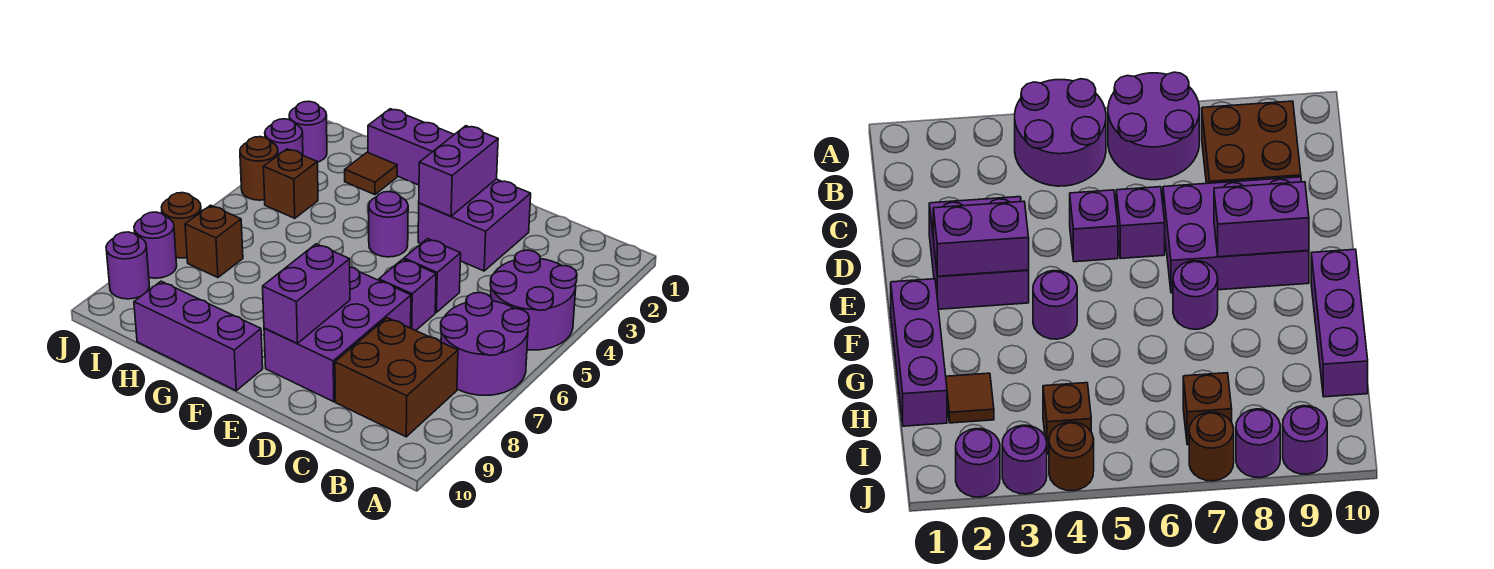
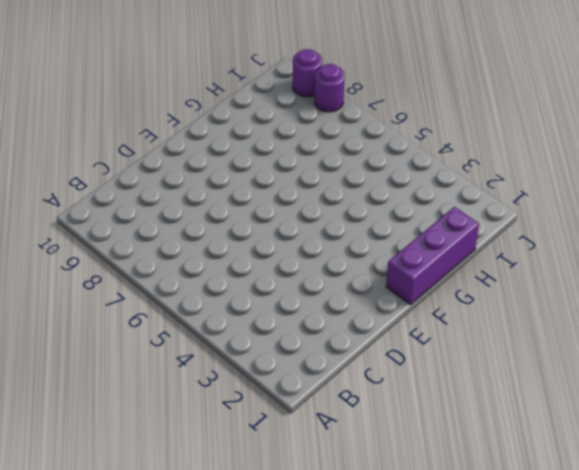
none -> purple round brick A4:B5 level 1
none -> purple round brick A6:B7 level 1
none -> brown brick B8:C9 level 1

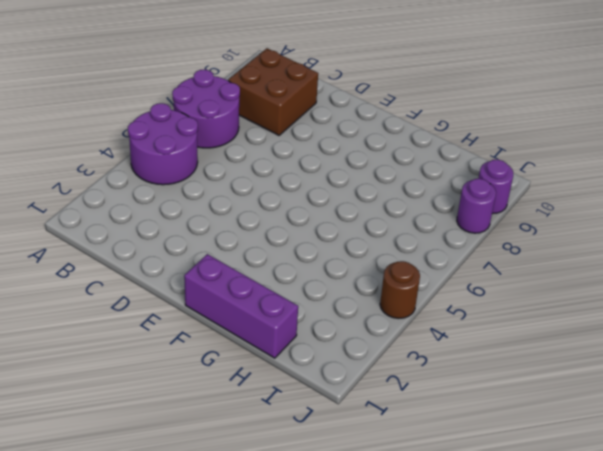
none -> purple brick D2:E3 level 1
none -> purple brick D5 level 1
none -> purple brick D6 level 1

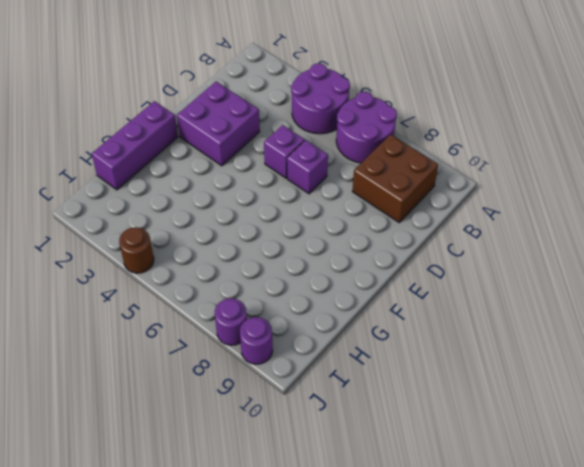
none -> purple brick D7:E9 level 1
none -> purple round brick F4 level 1
none -> purple round brick F7 level 1

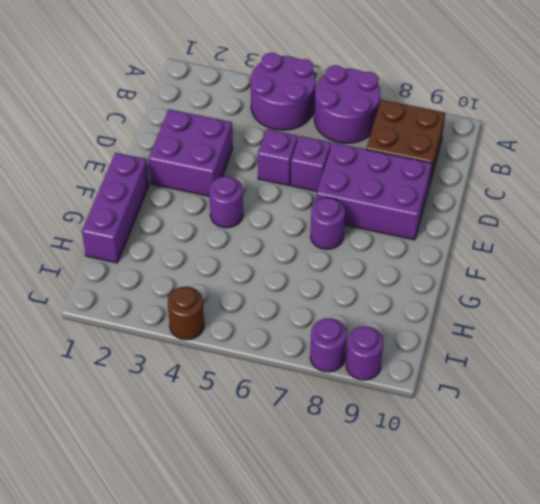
none -> purple brick F10:H10 level 1
none -> brown tile H2 level 1
none -> brown brick I4 level 1

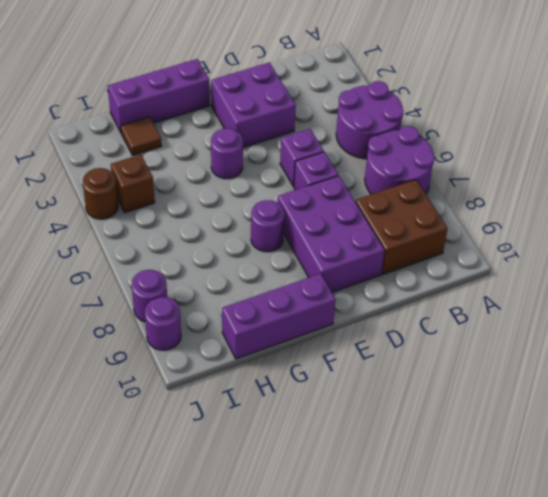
none -> brown brick I7 level 1
none -> purple round brick J2 level 1
none -> purple round brick J3 level 1

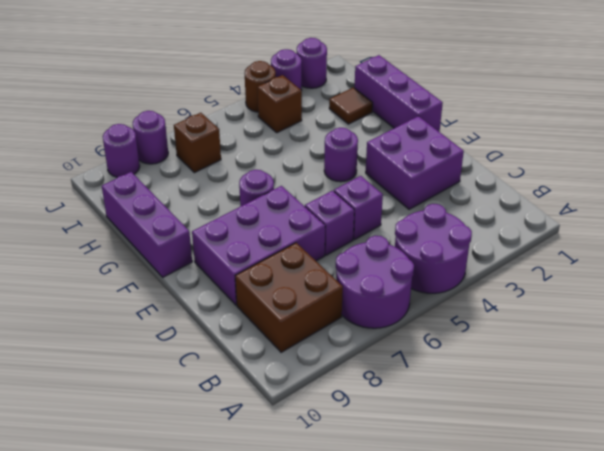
none -> brown round brick J7 level 1
none -> purple brick E2:E3 level 2
none -> purple brick E8:E9 level 2

